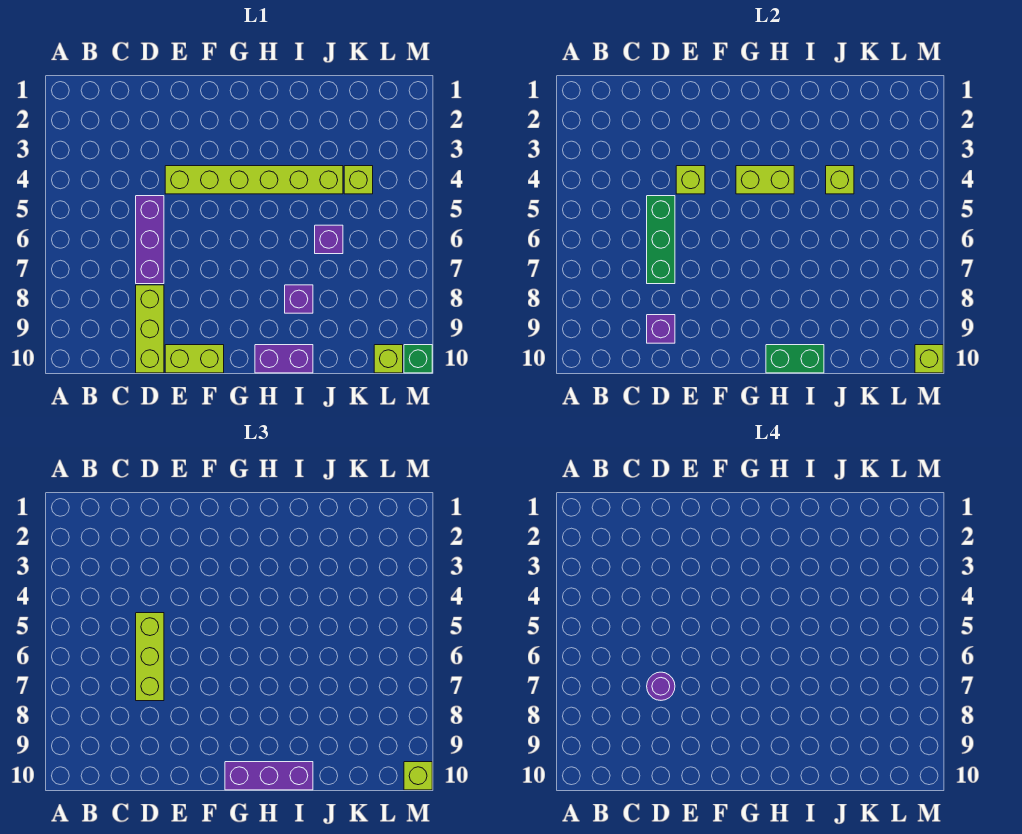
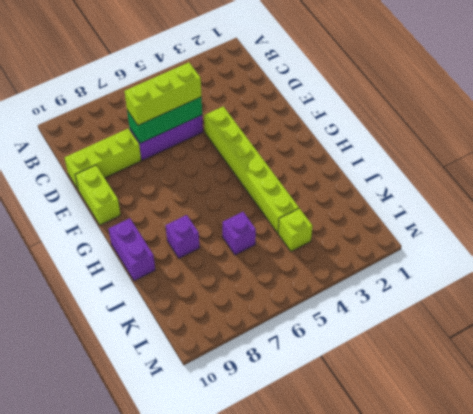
none -> lime brick L10 level 1
none -> green brick M10 level 1
none -> purple brick D9 level 2

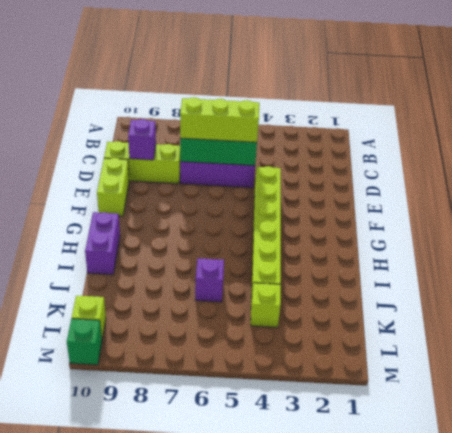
none -> purple brick I8 level 1
none -> lime brick E4 level 2
none -> lime brick G4:H4 level 2

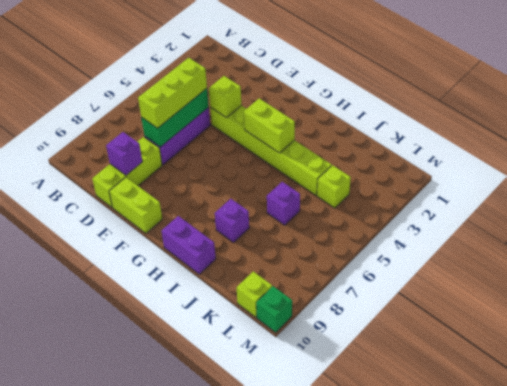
none -> green brick H10:I10 level 2
none -> lime brick J4 level 2
none -> lime brick M10 level 2

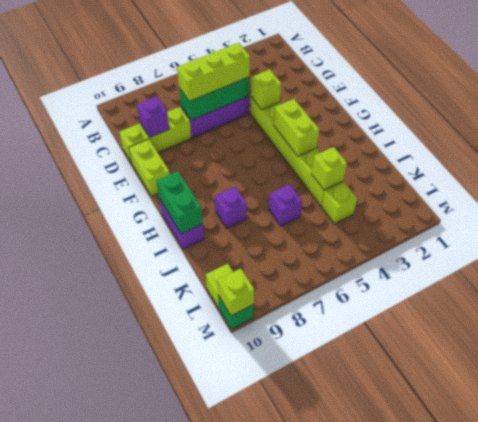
none -> purple brick G10:I10 level 3
none -> lime brick M10 level 3
none -> purple round brick D7 level 4

